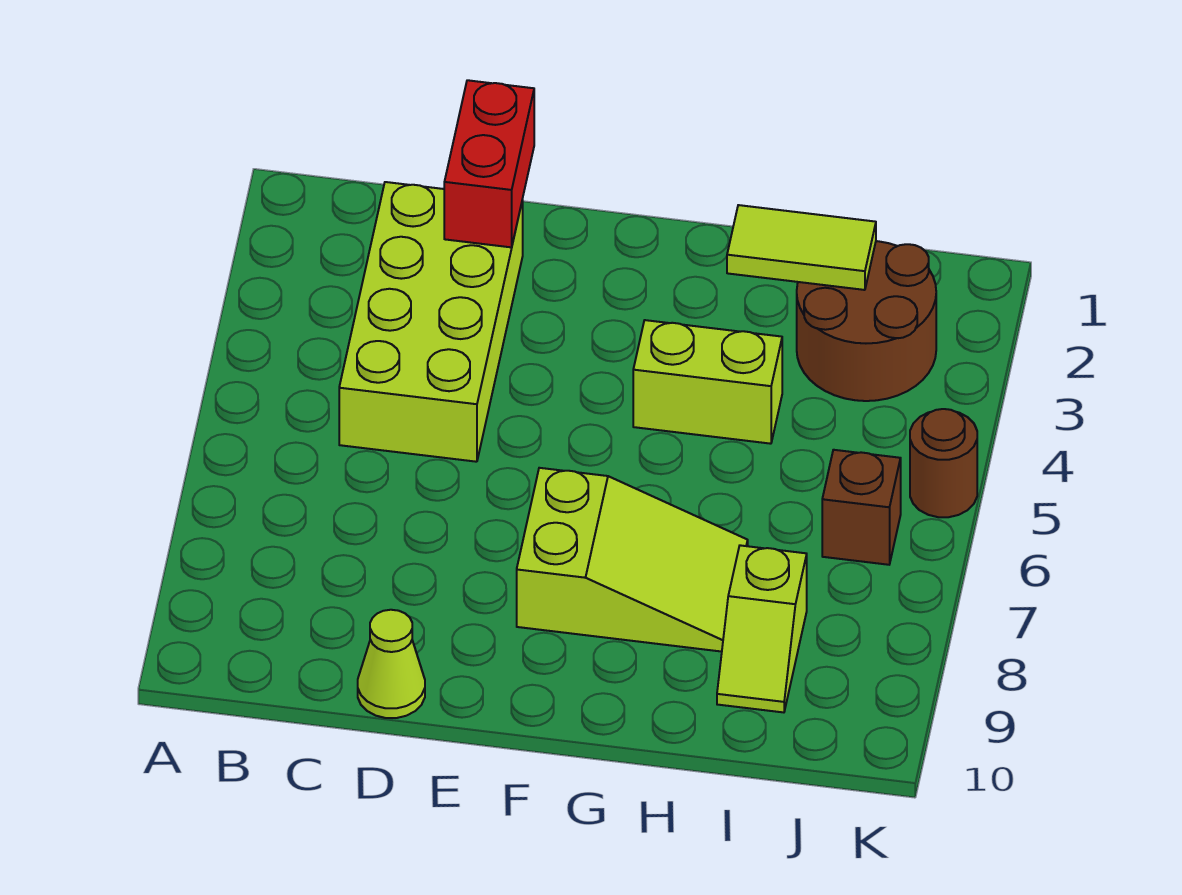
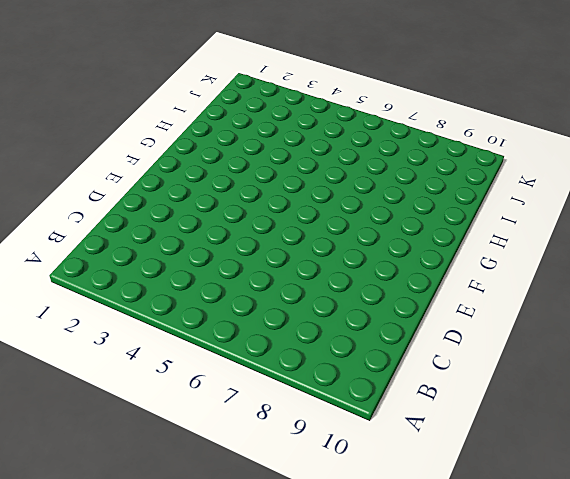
none -> lime brick C2:D5 level 1
none -> lime cone D10 level 1

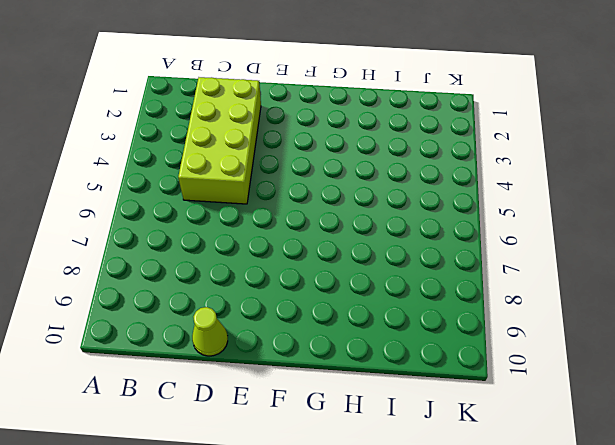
none -> lime slope F7:H8 level 1 top F
none -> lime brick G4:H4 level 1

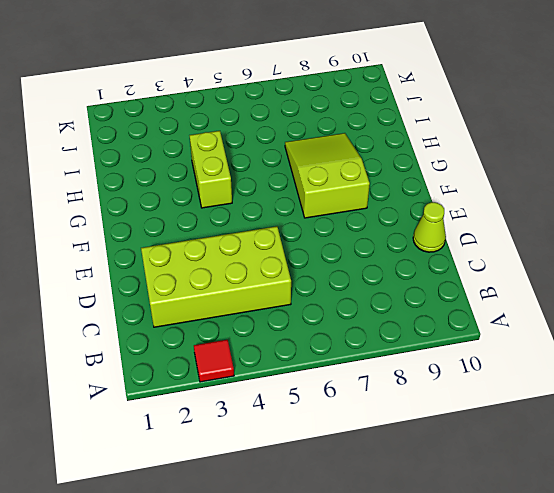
red tile A3 level 1 -> none
none -> brown round brick I2:J3 level 1
none -> lime slope I8:I9 level 1 top 8

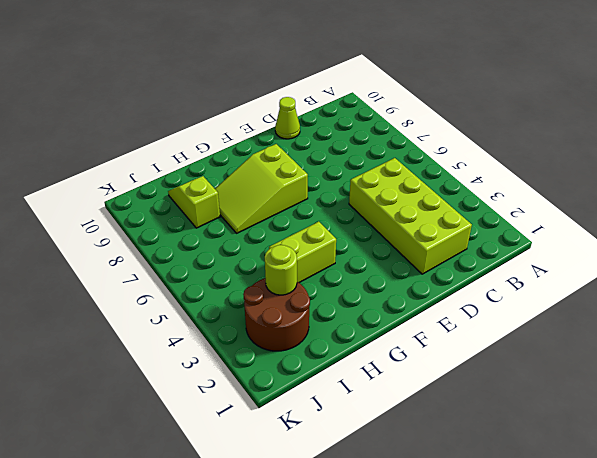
lime round brick I3 level 2 -> none
none -> brown brick J6 level 1
none -> brown round brick K5 level 1

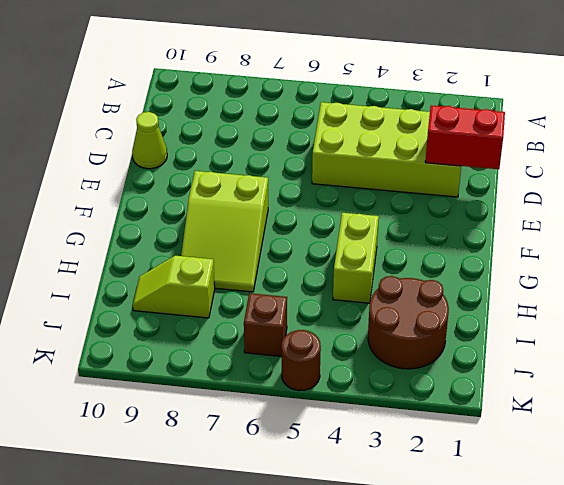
none -> lime tile H2:I2 level 2

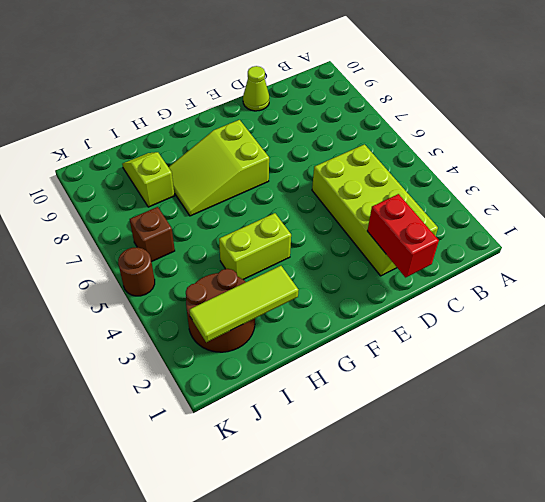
lime tile H2:J2 level 2 -> lime tile H2:I2 level 2

